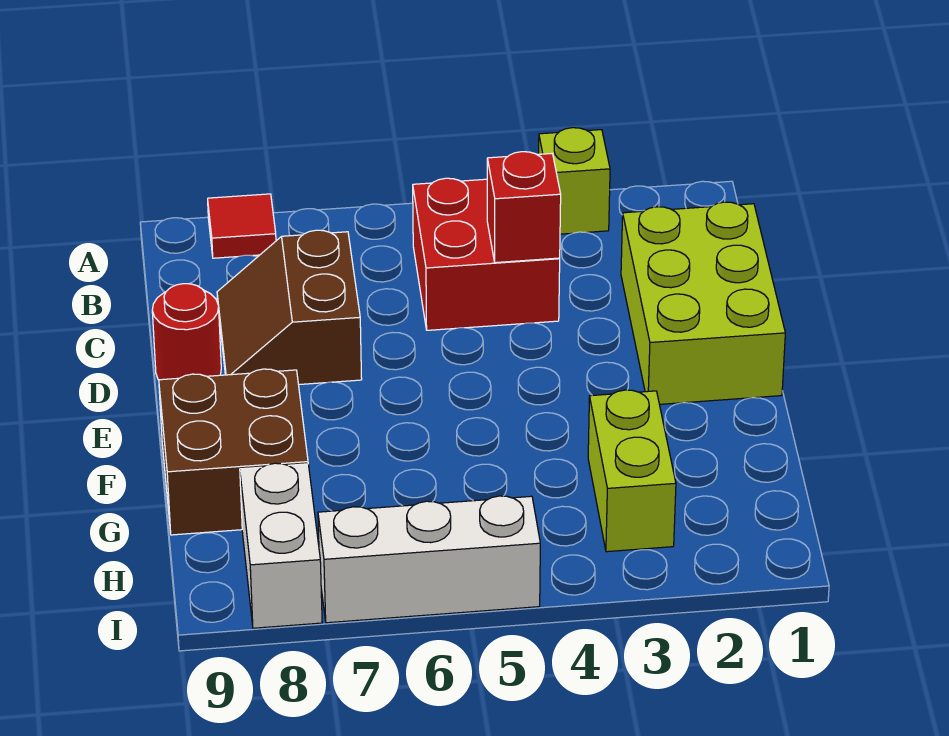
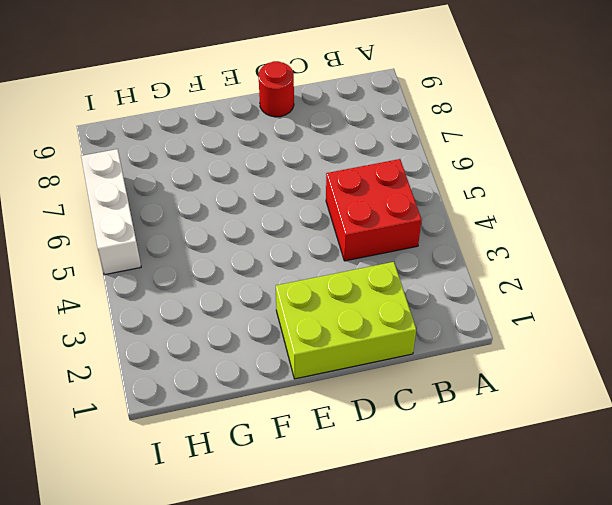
none -> lime brick A3 level 1
none -> red tile A8 level 1

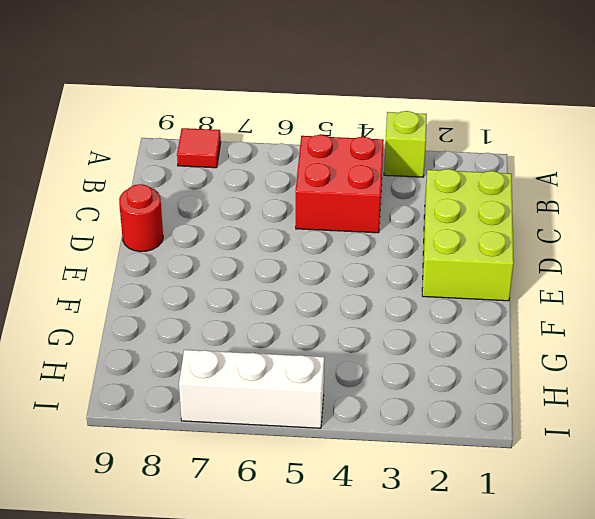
none -> brown slope C7:D8 level 1 top 7
none -> brown brick F8:G9 level 1

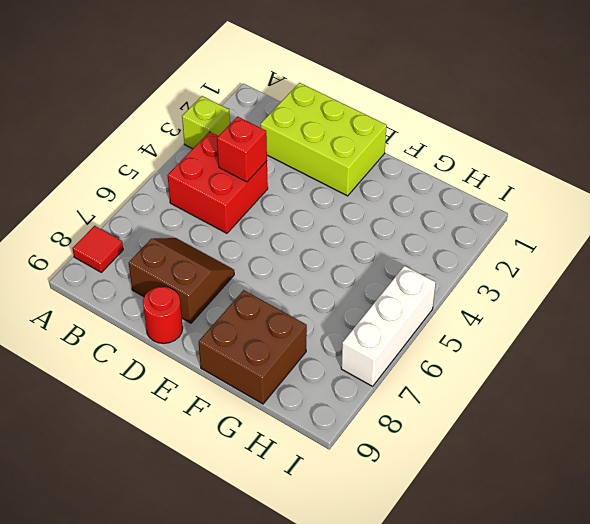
brown slope C7:D8 level 1 top 8 -> brown slope C7:D8 level 1 top 7
none -> lime brick G3:H3 level 1
none -> white brick H8:I8 level 1

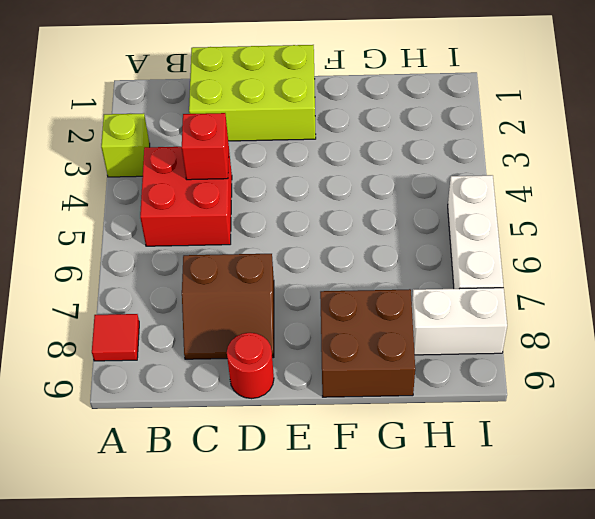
none -> lime brick G3:H3 level 1

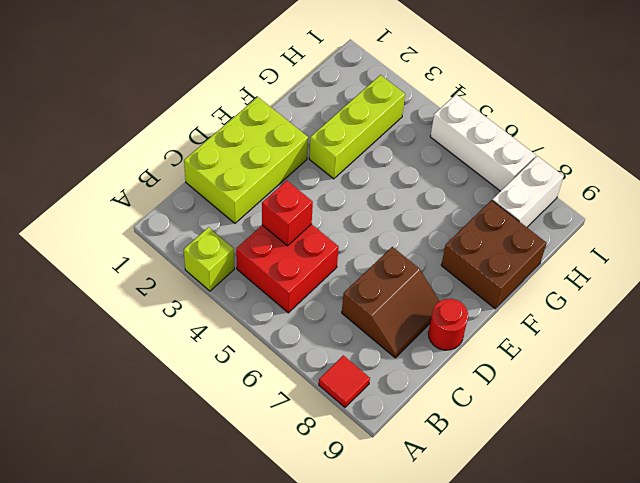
lime brick F3:H3 level 1 -> lime brick G3:H3 level 1

